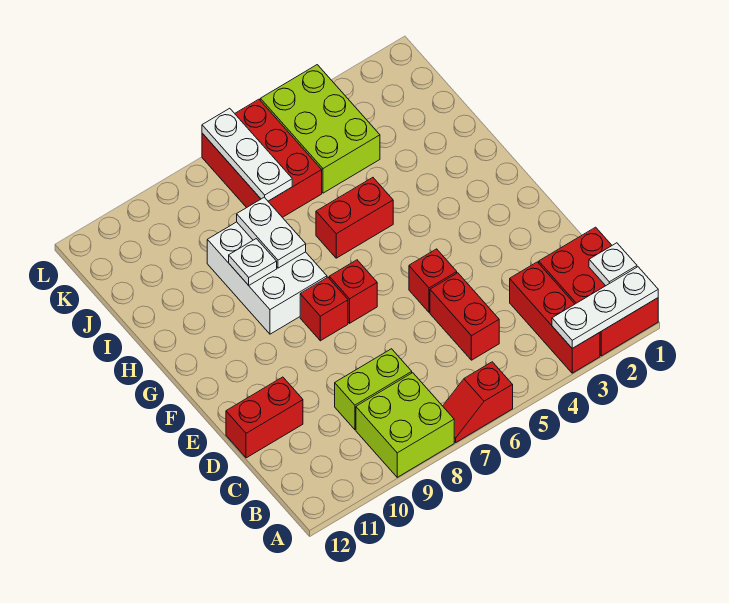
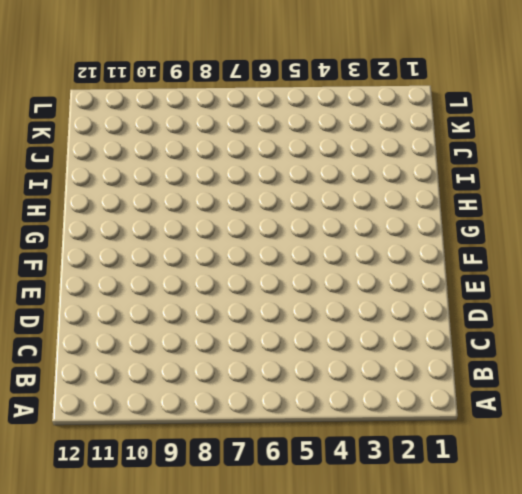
none -> red brick A1:C2 level 1
none -> red brick A3:C3 level 1
none -> red slope A6:A7 level 1 top 6

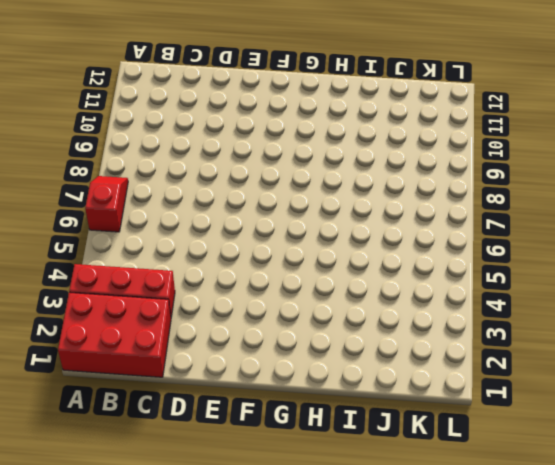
none -> lime brick A8:B9 level 1
none -> red brick C5:D5 level 1
none -> lime brick C8:C9 level 1

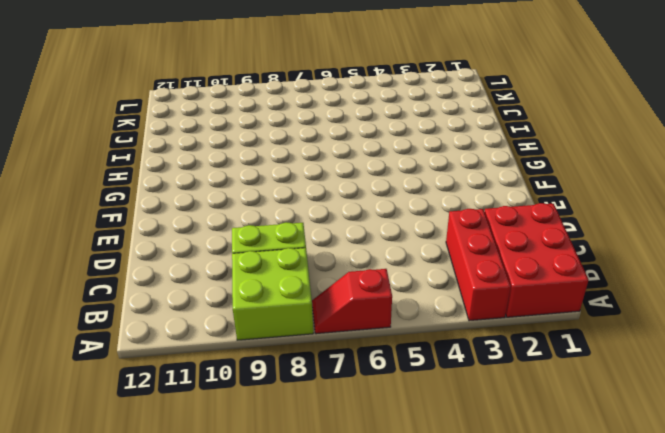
none -> red brick C5:D5 level 1
none -> red brick D11:D12 level 1
none -> red brick E5 level 1

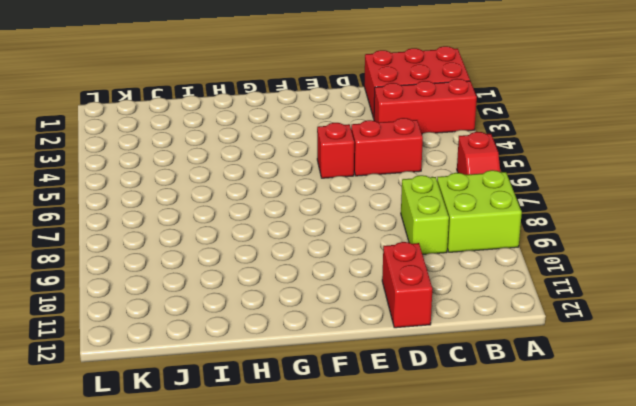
none -> red brick F7 level 1
none -> red brick F8 level 1
none -> white brick G8:I9 level 1

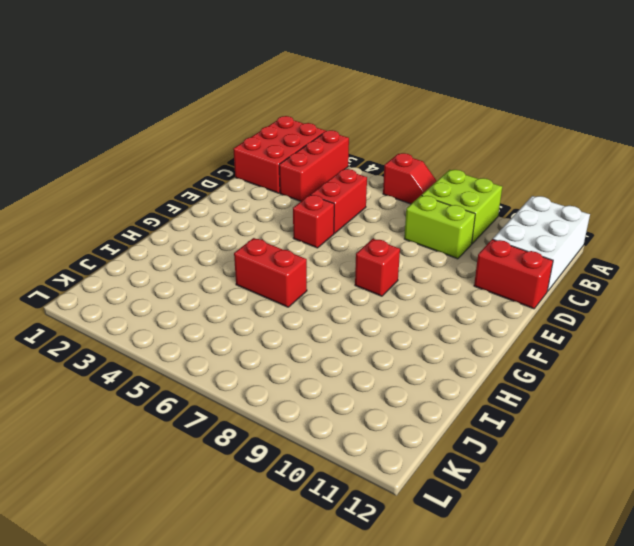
white brick A11:C12 level 1 -> white brick G8:I9 level 1
none -> red brick F7 level 1
none -> lime brick J4:L5 level 1
none -> red brick J6:L7 level 1

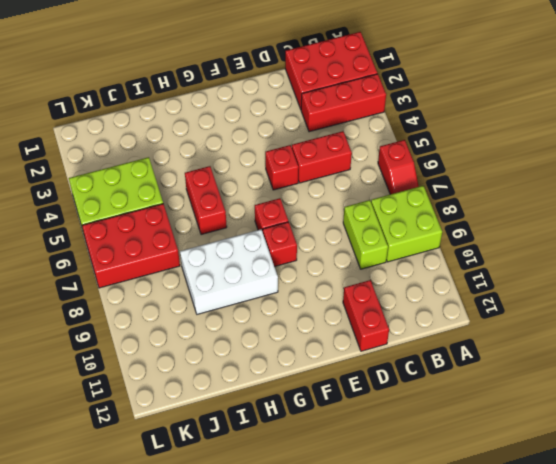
none -> white plate A1:A3 level 2
none -> white plate B1 level 2
none -> white plate H8:I8 level 2

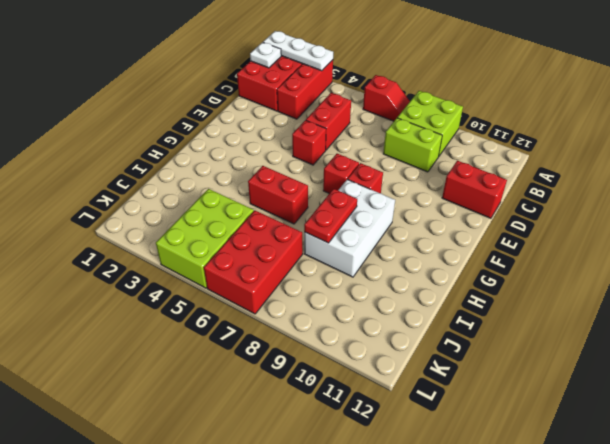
red plate H8:I8 level 2 -> white plate H8:I8 level 2
none -> white plate H9 level 2
none -> white plate J7:L7 level 2

